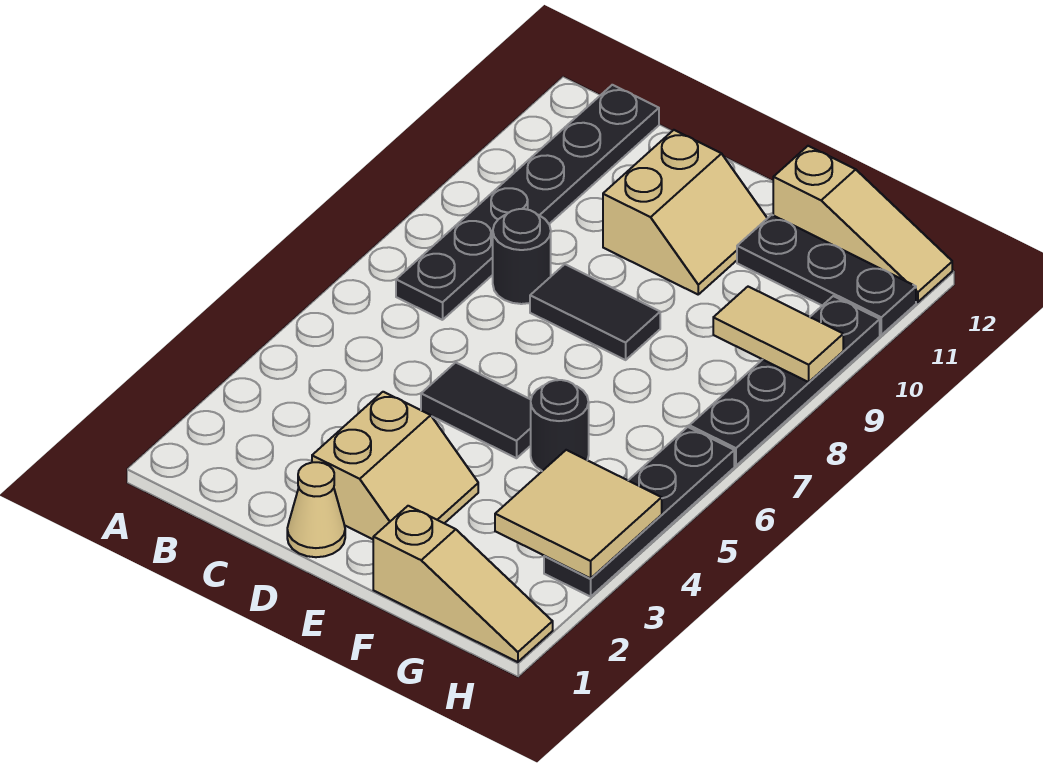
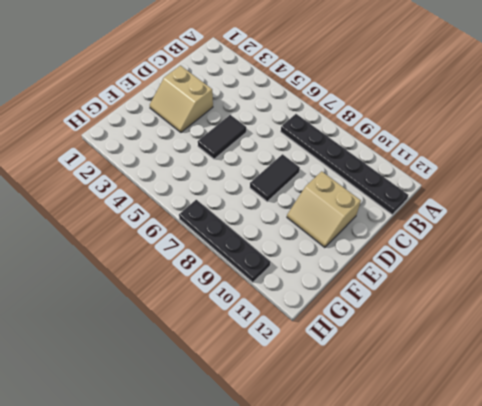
none -> black round brick C8 level 1
none -> tan cone D1 level 1
none -> tan slope F1:H1 level 1 top F

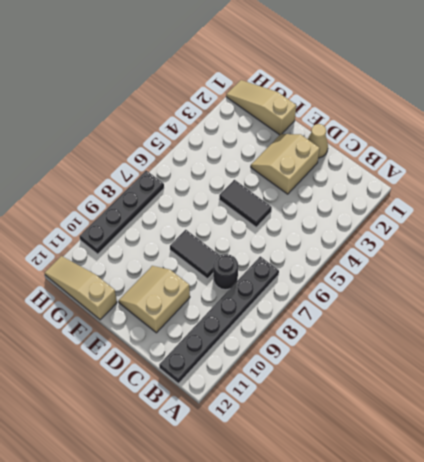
none -> black round brick F5 level 1
none -> black plate F11:H11 level 1
none -> black plate H3:H6 level 1

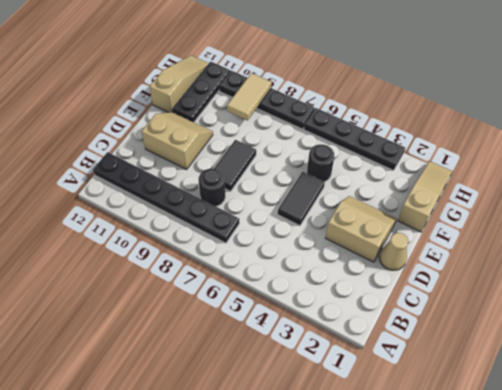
none -> tan tile G3:H4 level 2

